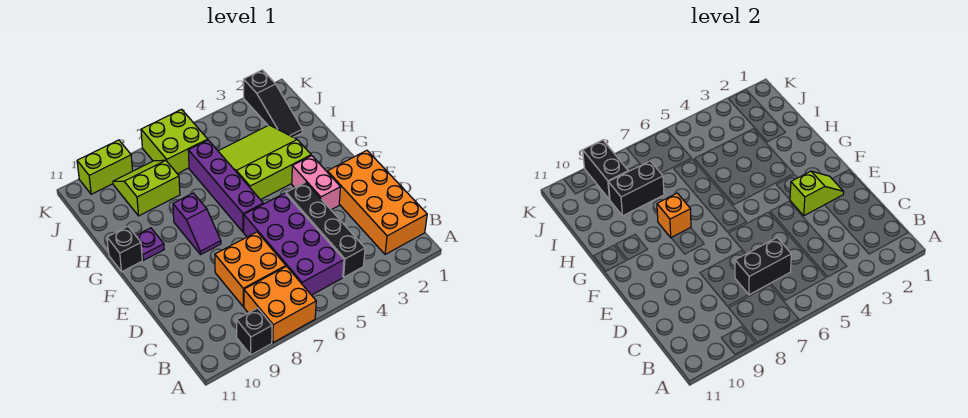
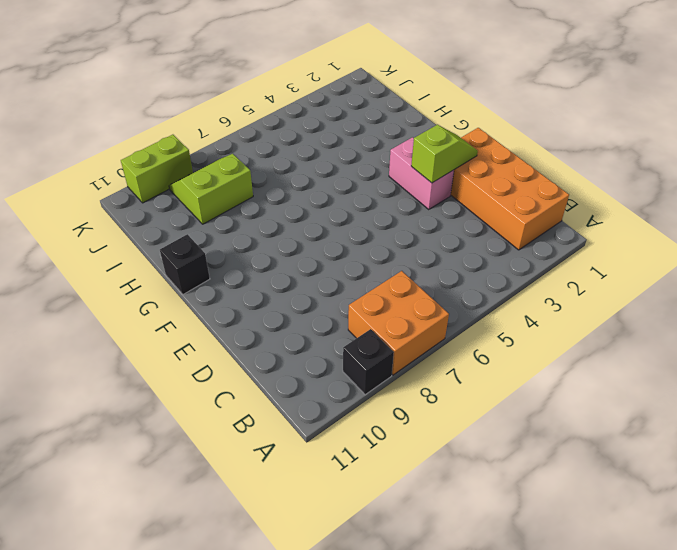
none -> black brick B4:E4 level 1
none -> purple brick B5:E6 level 1
none -> orange brick C7:D8 level 1

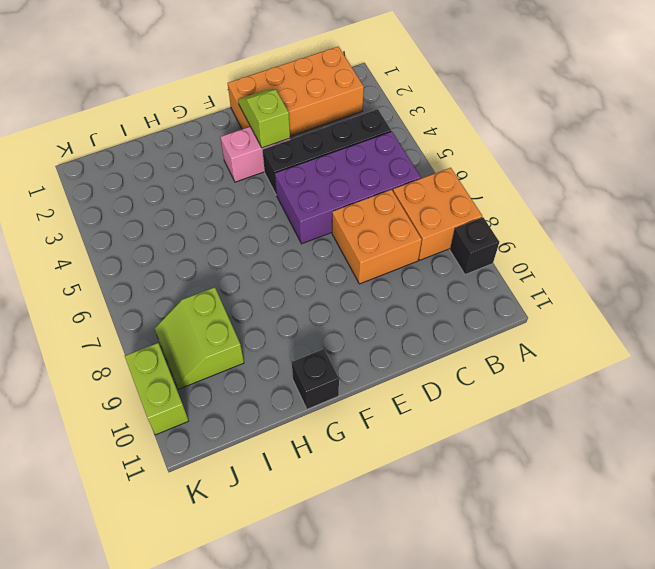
none -> purple brick F6:I6 level 1
none -> purple slope F8:G8 level 1 top G
none -> lime slope G3:I5 level 1 top G

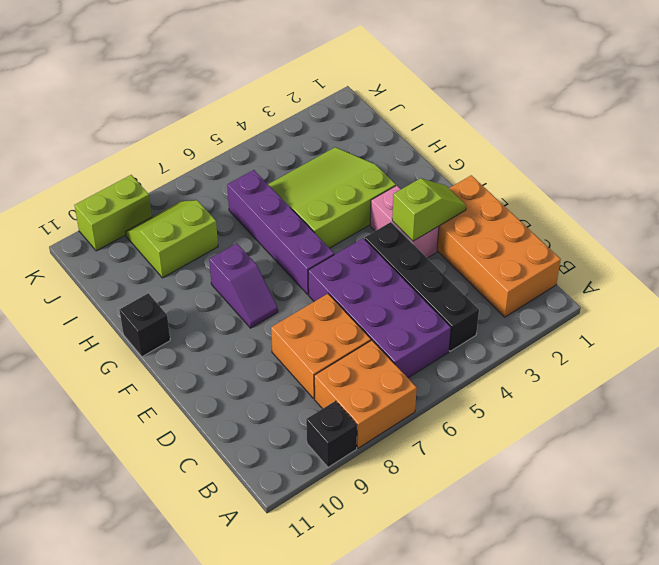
none -> purple plate G10 level 1
none -> black slope I2:K2 level 1 top K
none -> lime brick J6:K7 level 1

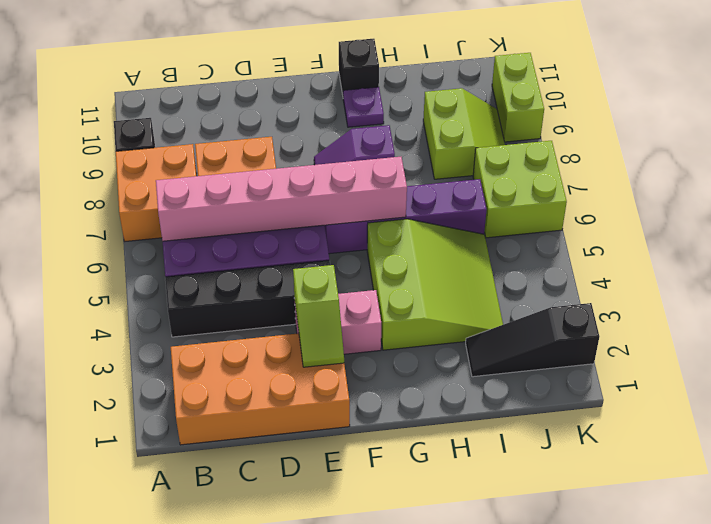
pink brick B6:G6 level 2 -> black brick C6:C7 level 2
none -> orange brick G8 level 2
none -> black brick I8:I9 level 2
none -> black brick J9:K9 level 2

